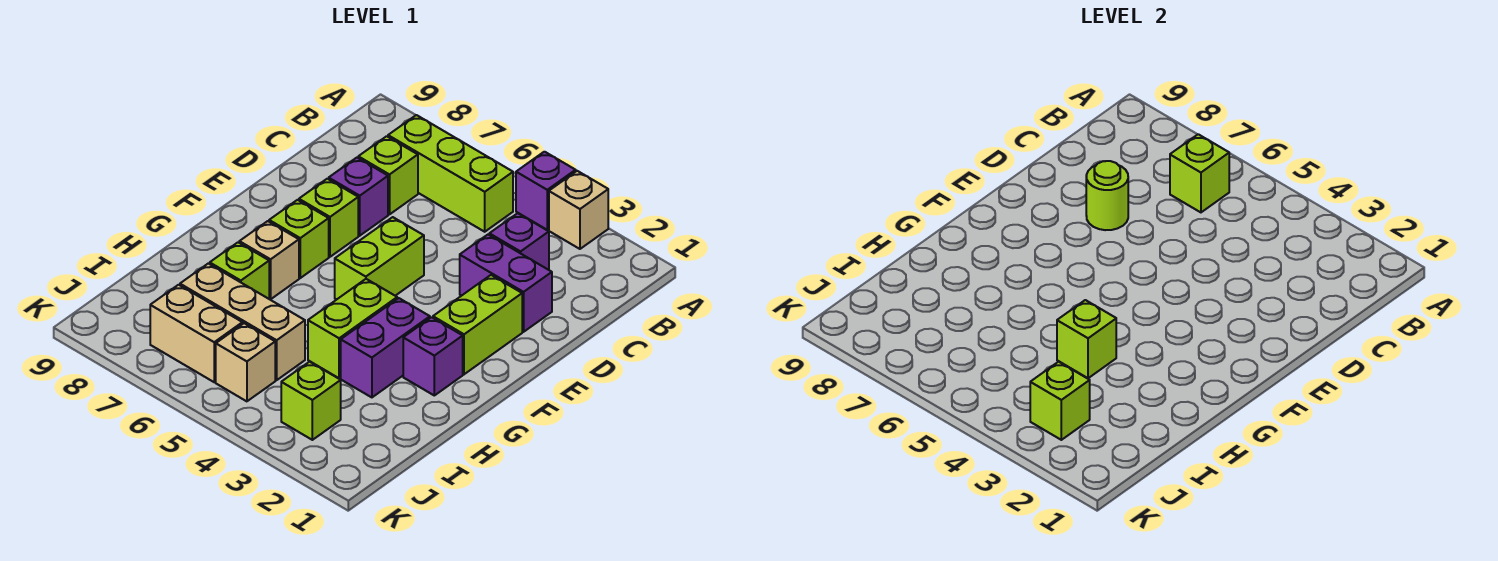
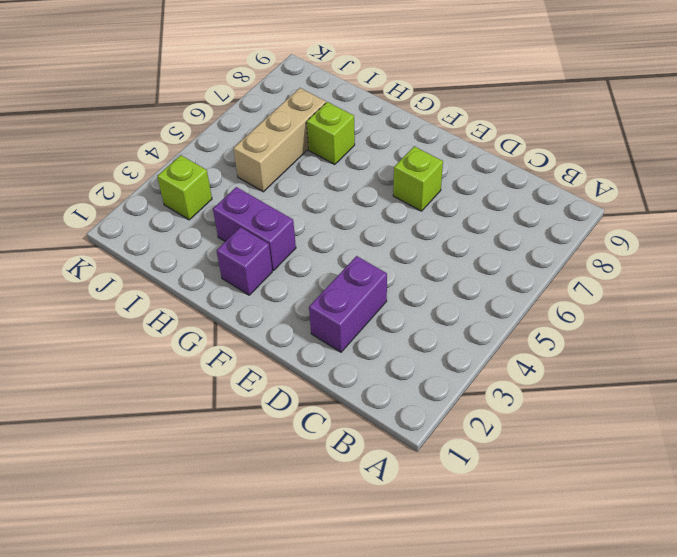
none -> tan brick A3 level 1
none -> purple brick A4 level 1
none -> lime brick B5:B7 level 1

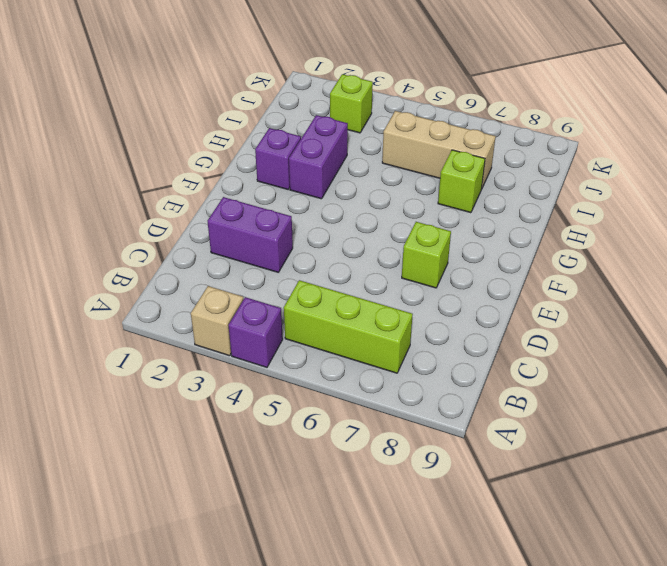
none -> purple brick C3 level 1
none -> lime brick C7 level 1
none -> purple brick D7 level 1

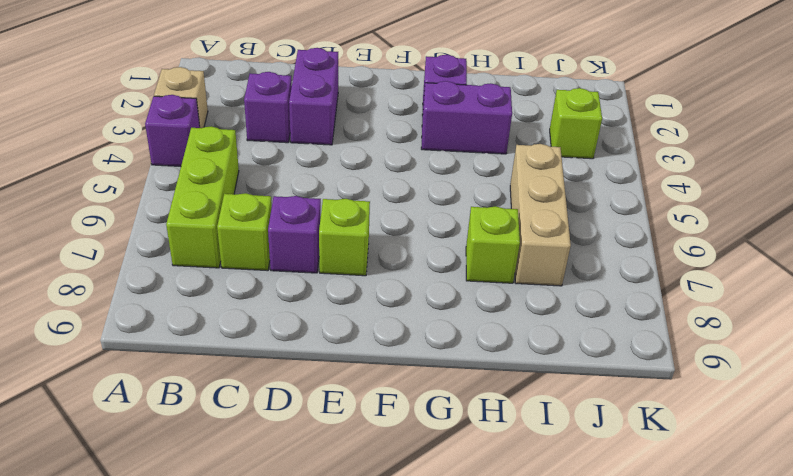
none -> lime brick E2:F2 level 1
none -> lime brick E5:F5 level 1
none -> lime brick F7 level 1

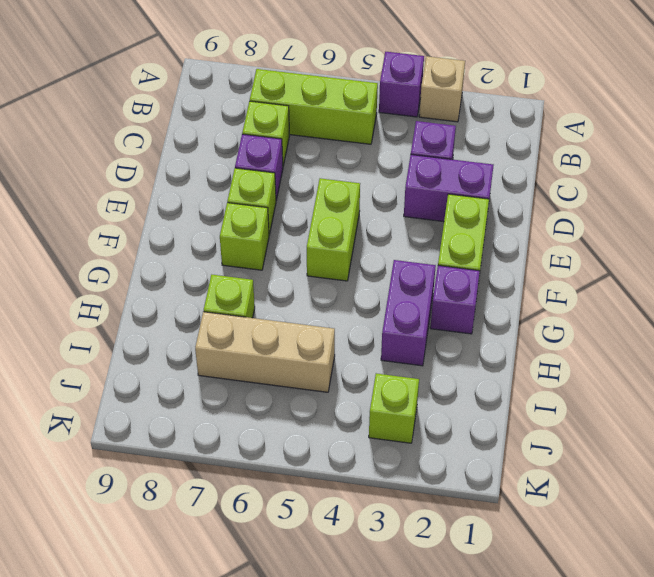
none -> lime brick G4:H4 level 1
none -> tan brick G7 level 1
none -> tan brick J5 level 1

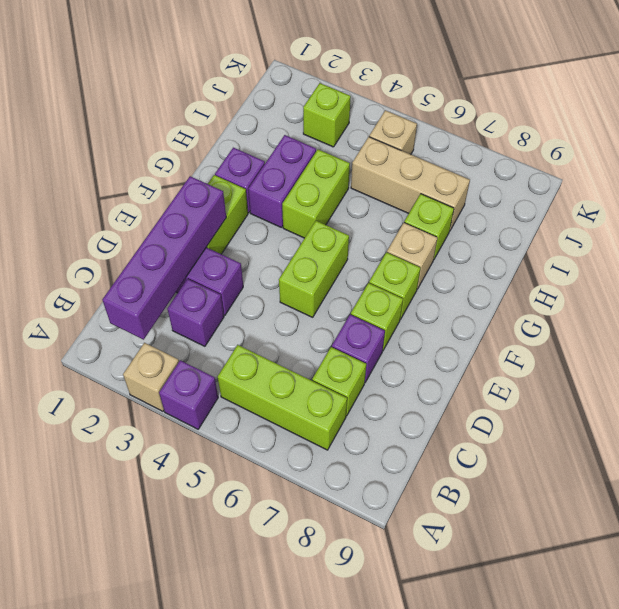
purple brick B2:E2 level 2 -> none
none -> tan brick J6:J7 level 1
none -> lime brick B6 level 2
none -> lime round brick D7 level 2

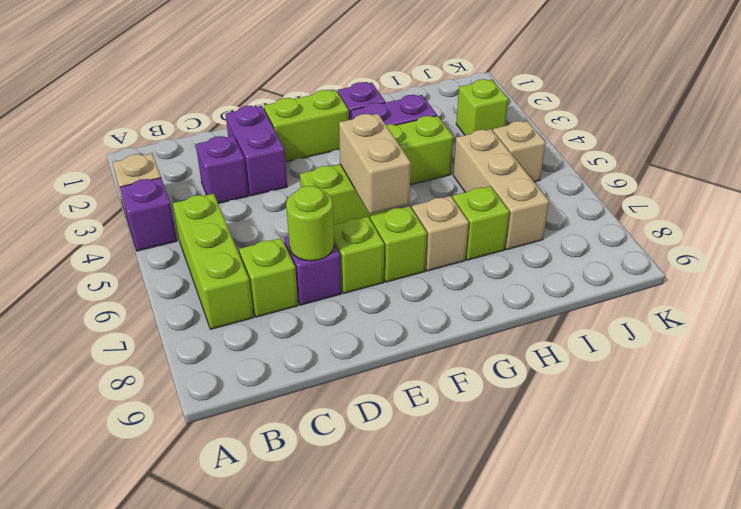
tan brick F5:F6 level 2 -> tan brick J6:J7 level 1
none -> lime brick B6 level 2
none -> lime brick H4 level 2
none -> lime brick J3 level 2

